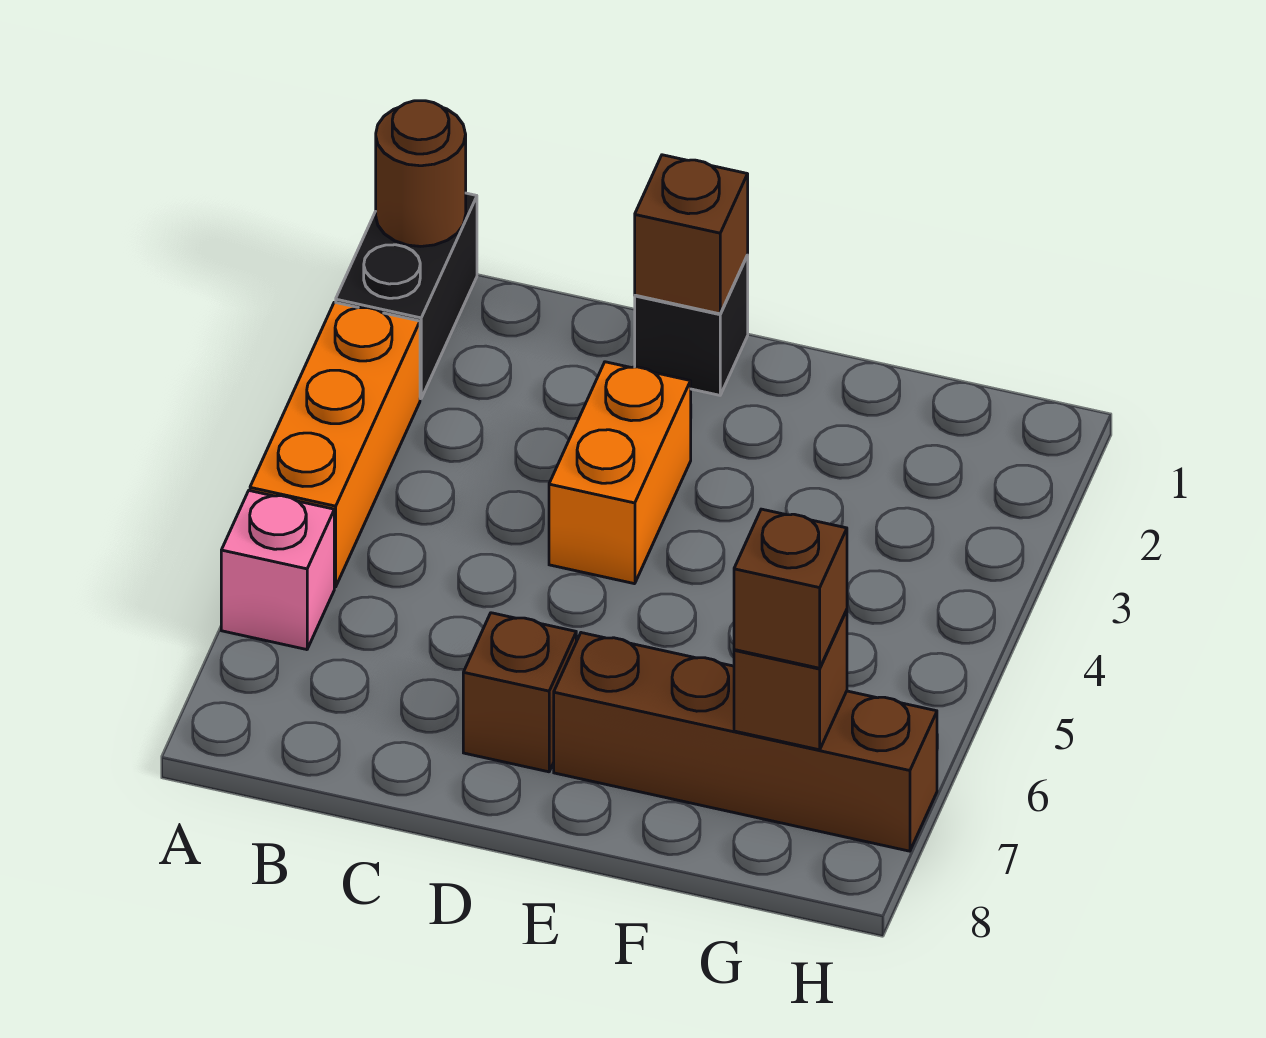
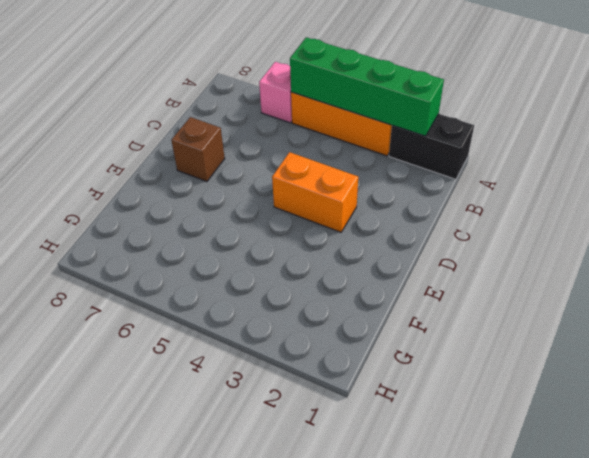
green brick A2:A5 level 2 -> none
none -> black brick D1 level 1
none -> brown brick E7:H7 level 1

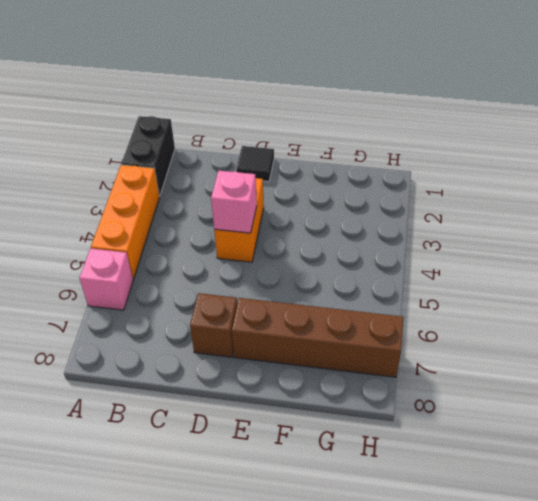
black tile D1 level 1 -> black brick D1 level 1
pink brick D4 level 2 -> none
none -> brown round brick A1 level 2
none -> brown brick D1 level 2

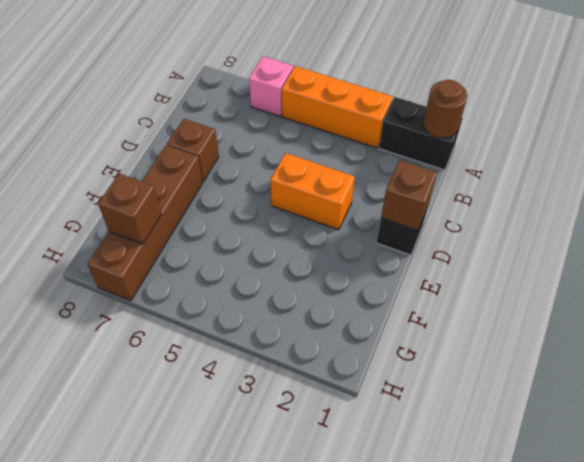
none -> brown brick G7 level 3

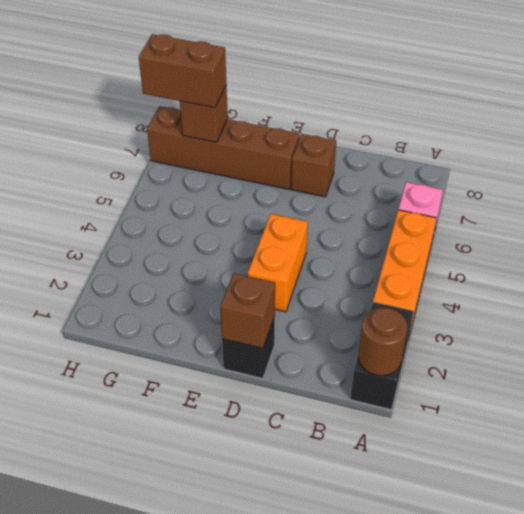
brown brick G7:H7 level 3 -> brown brick G7 level 3

